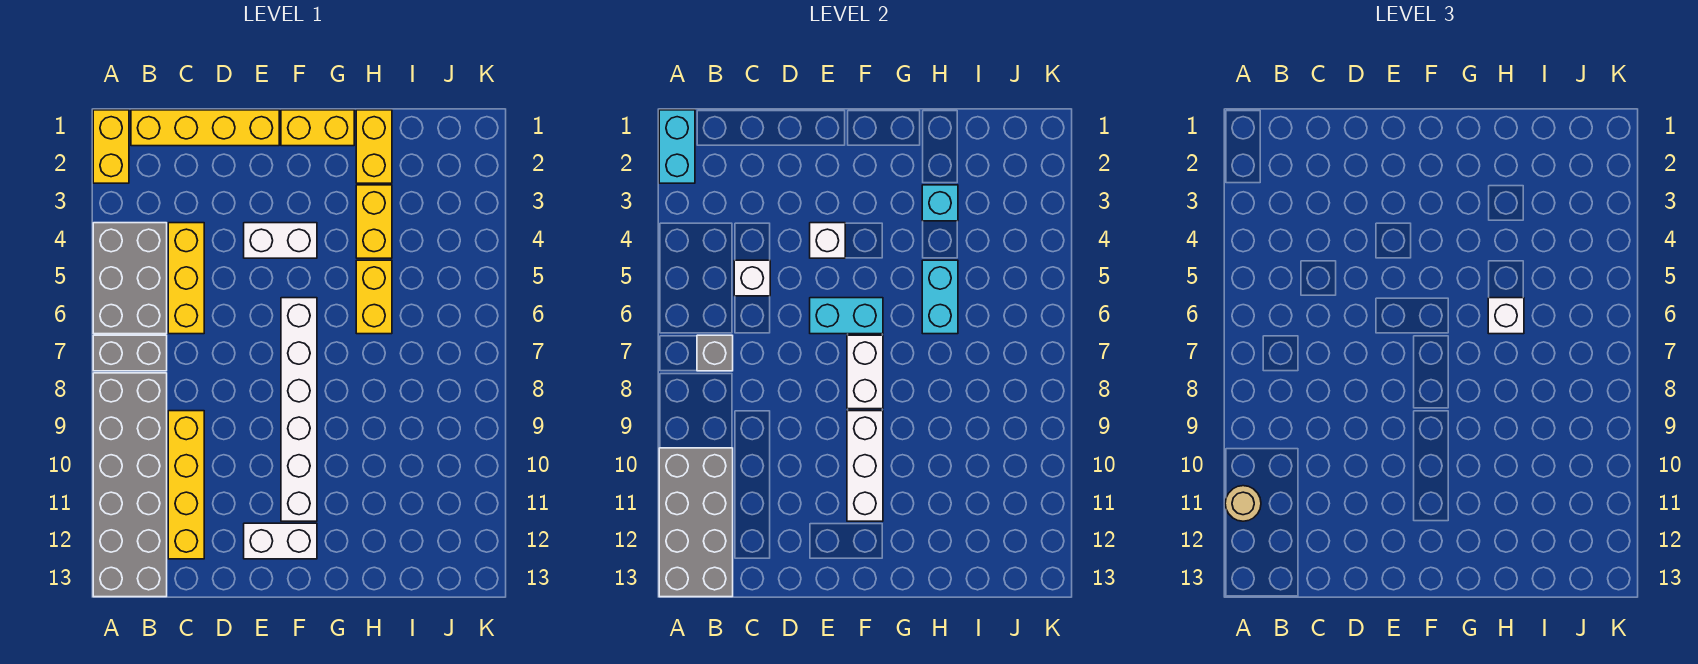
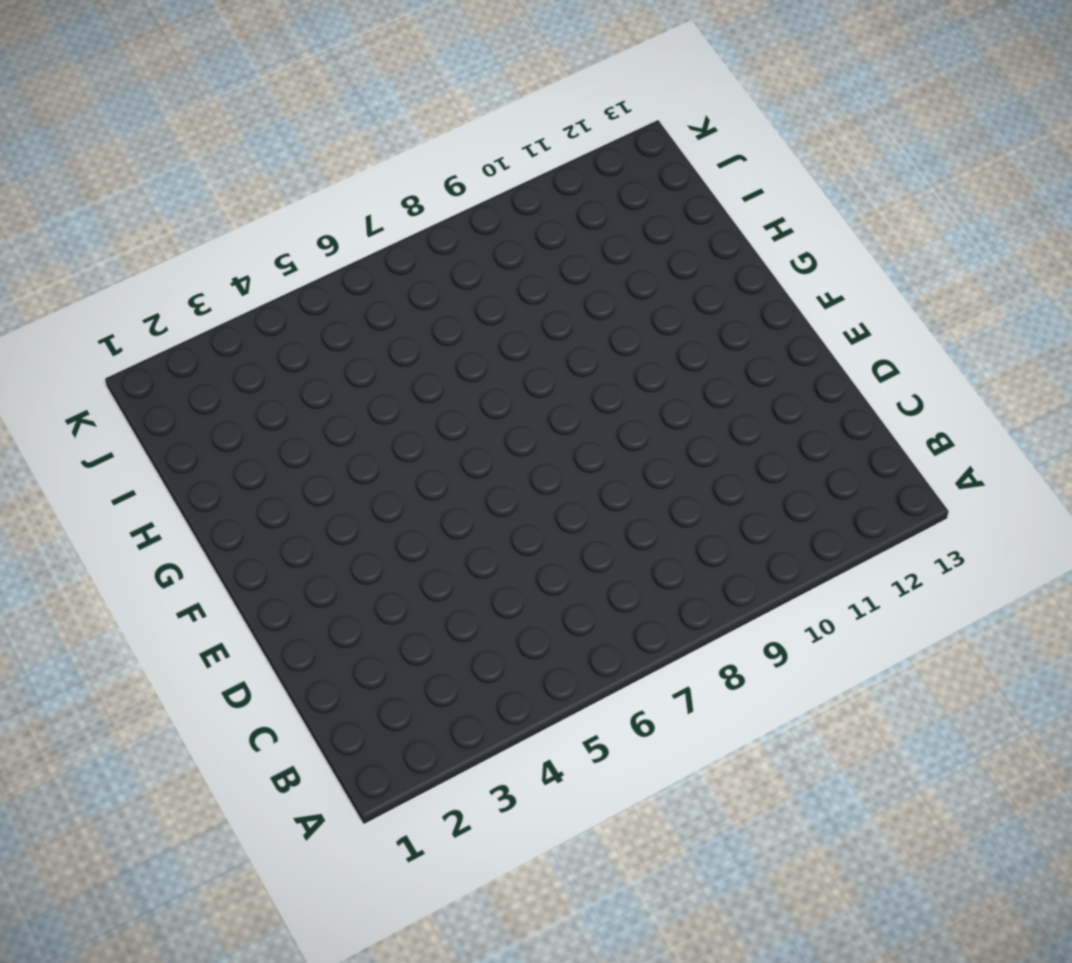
none -> yellow brick A1:A2 level 1
none -> grey brick A4:B6 level 1
none -> grey brick A7:B7 level 1

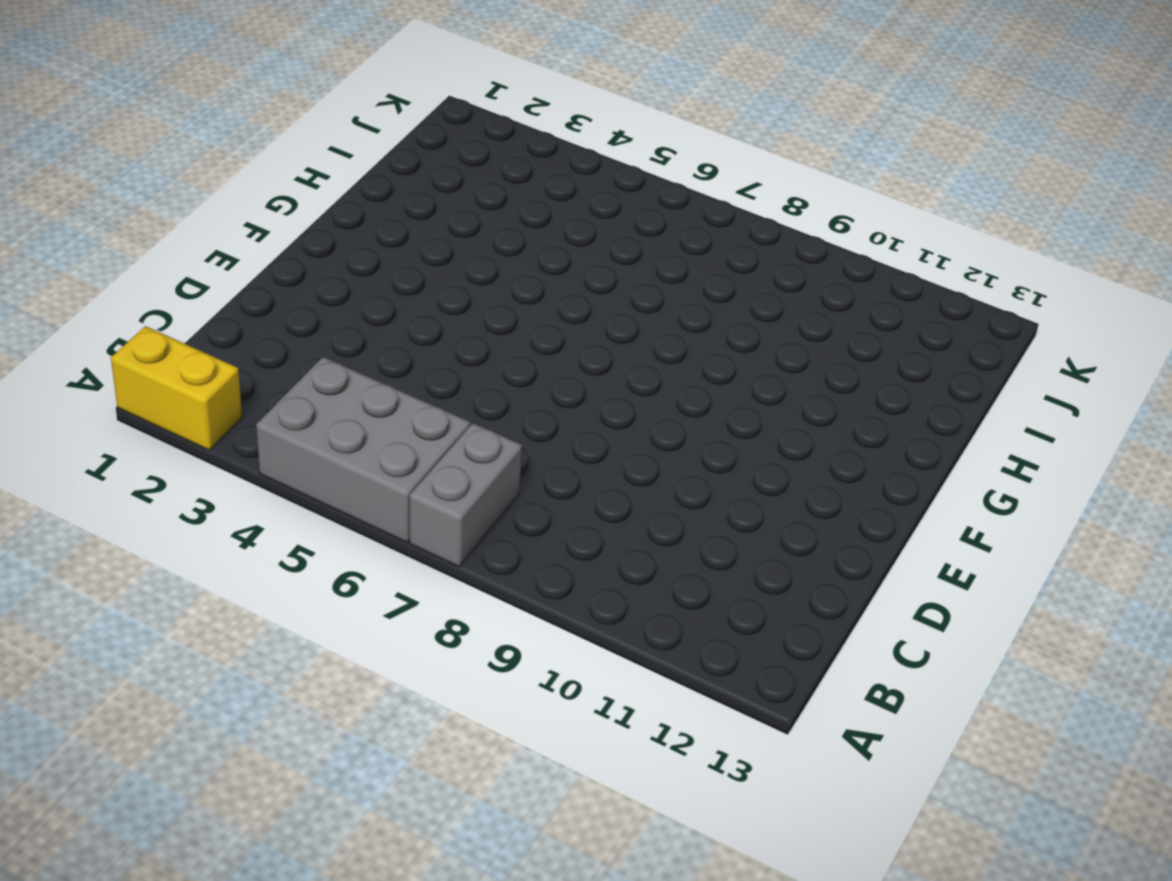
none -> grey brick A8:B13 level 1
none -> yellow brick B1:E1 level 1
none -> yellow brick C4:C6 level 1

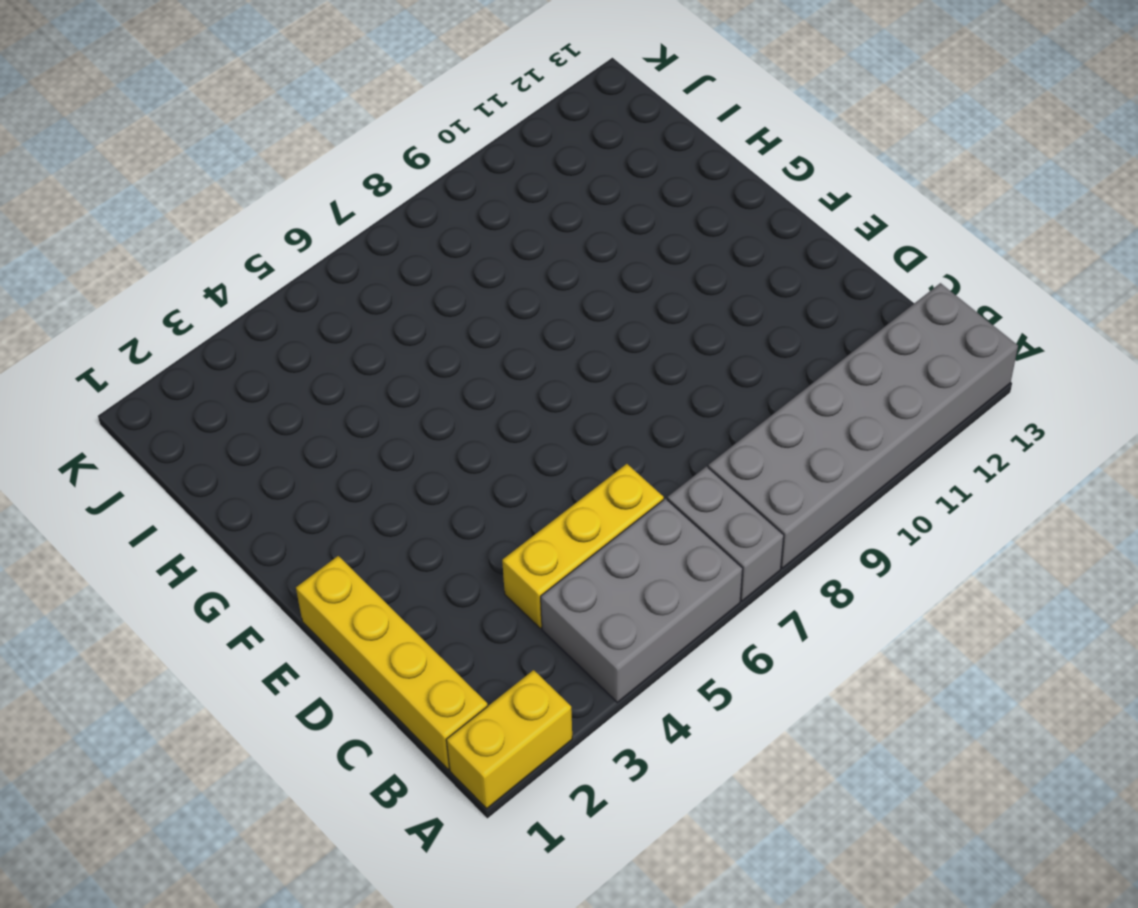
none -> yellow brick C9:C12 level 1
none -> white brick E4:F4 level 1
none -> white brick E12:F12 level 1

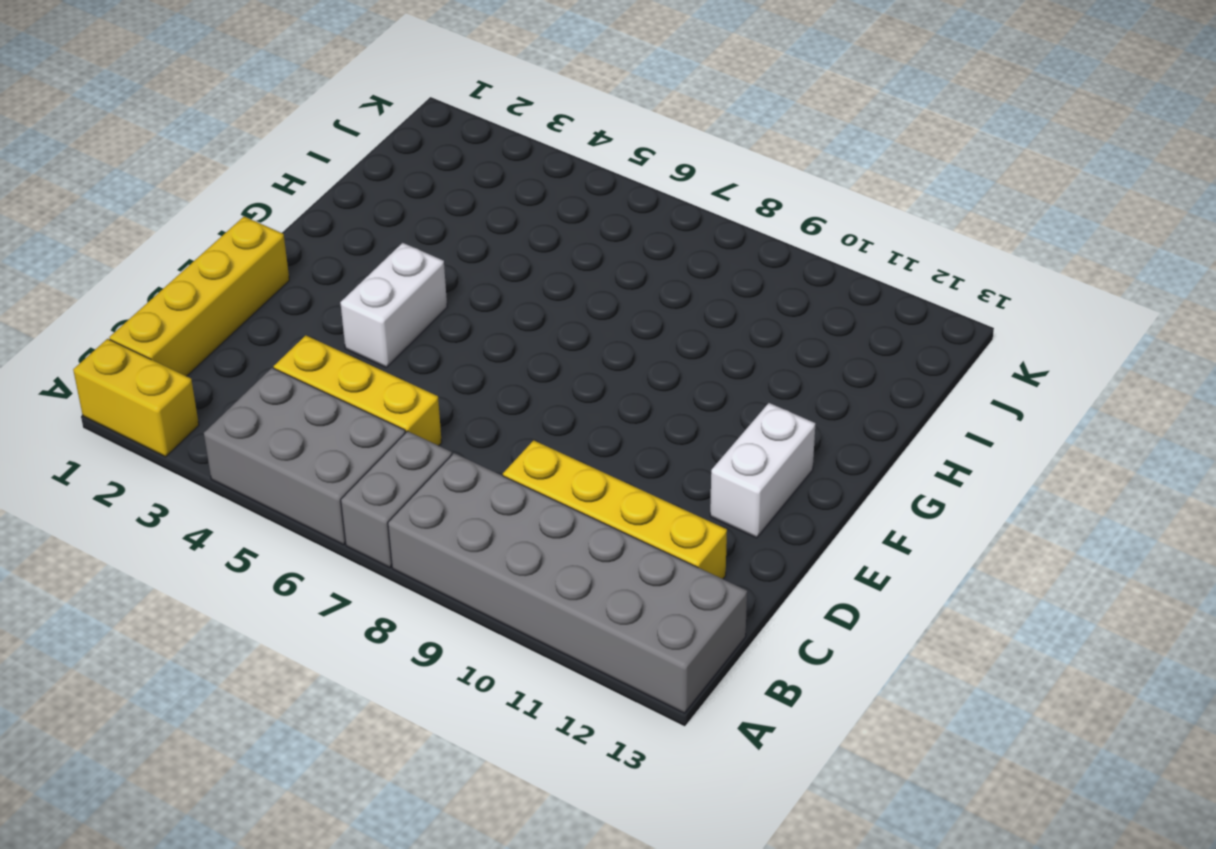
none -> yellow brick F1:G1 level 1
none -> white brick F6:F11 level 1
none -> yellow brick H1:H2 level 1

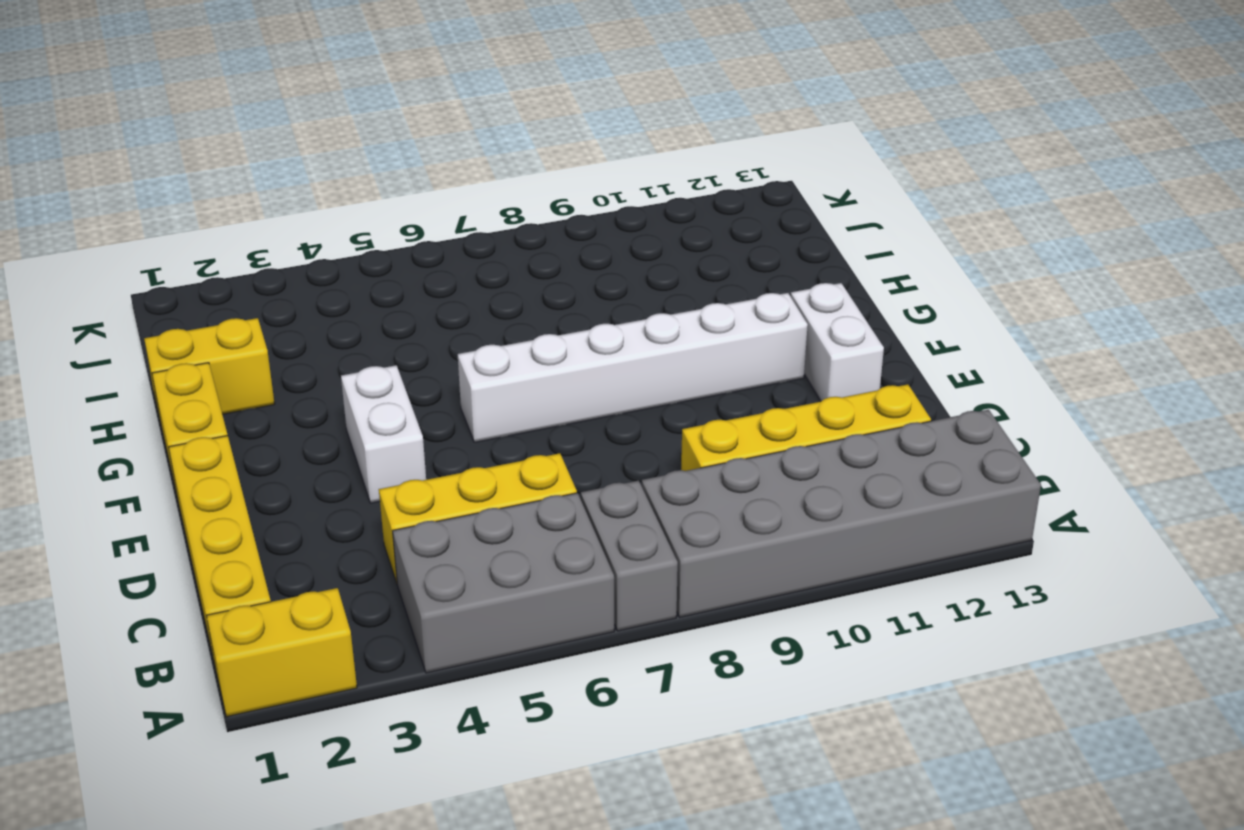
none -> yellow brick H3:H4 level 1
none -> yellow brick H5:H6 level 1
none -> cyan brick A1:A2 level 2

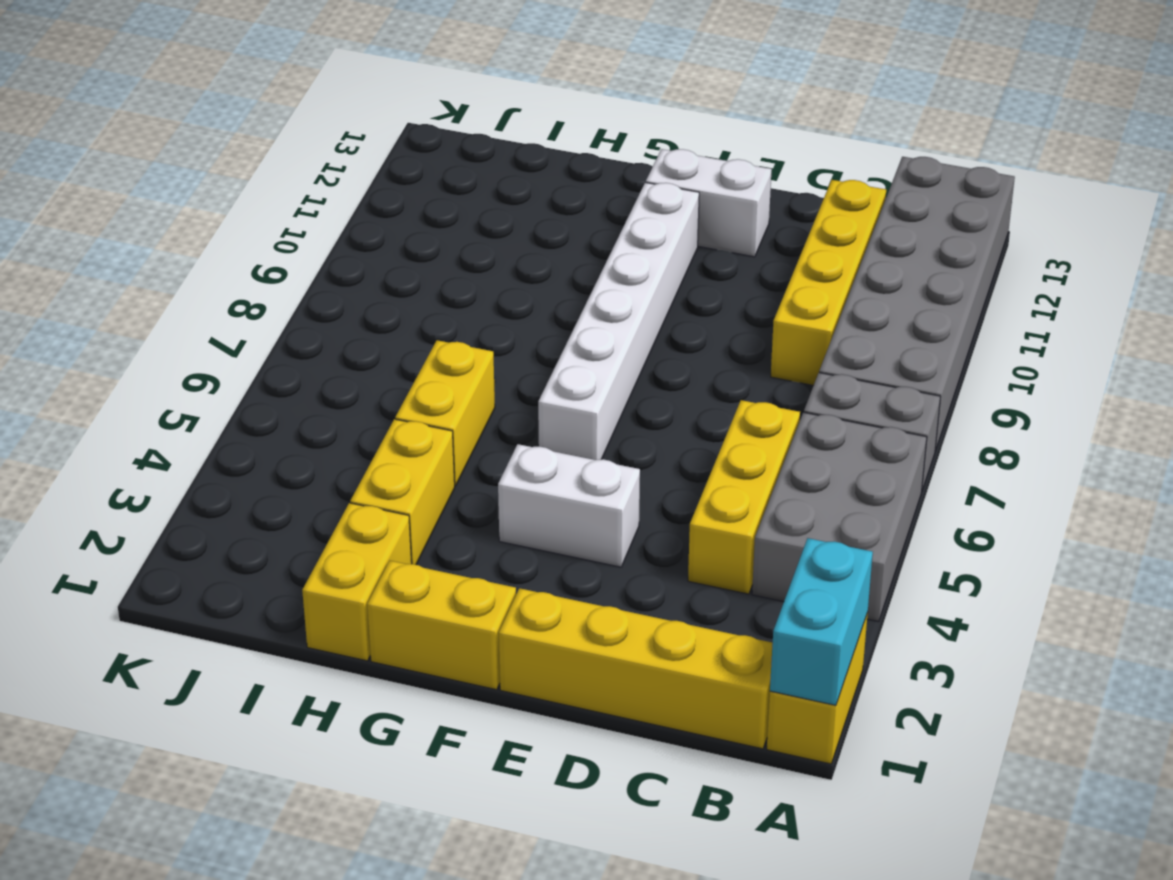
none -> grey brick A10:B13 level 2
none -> grey brick B7 level 2
none -> white brick C5 level 2

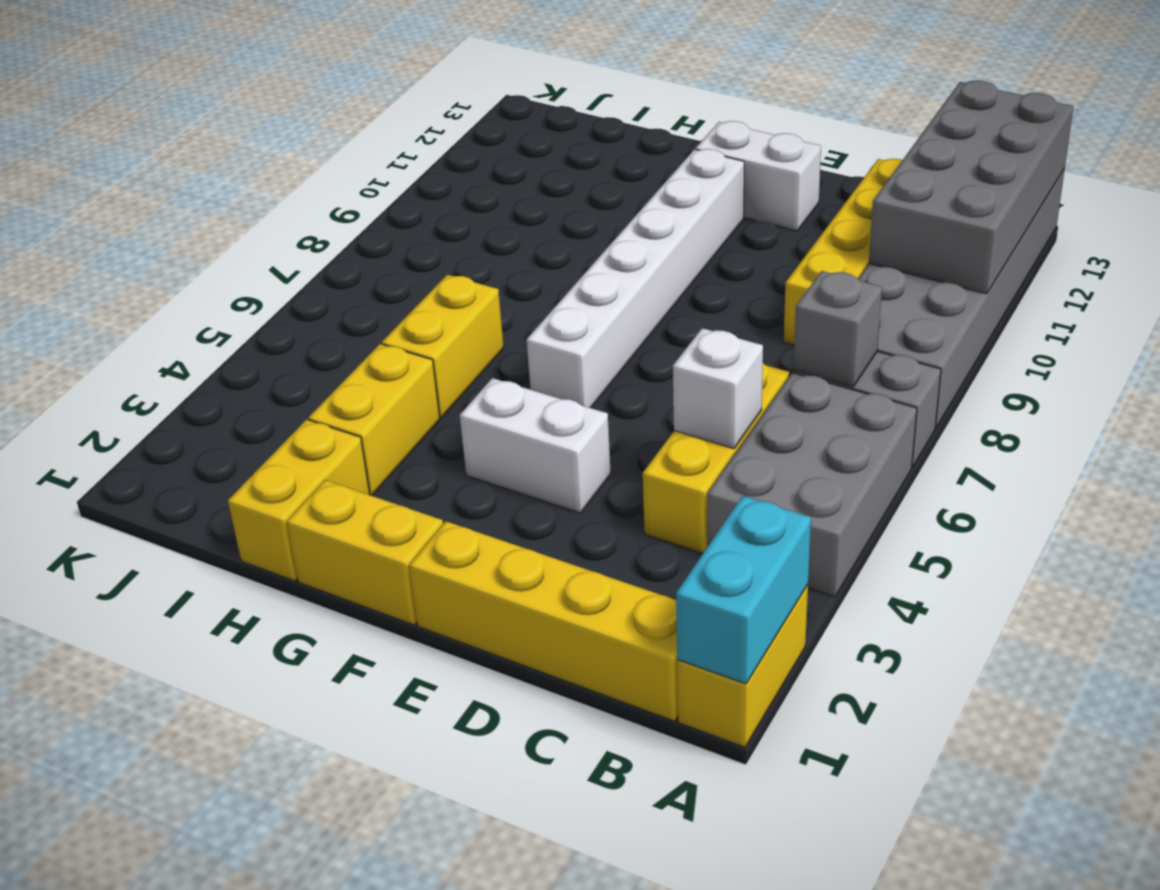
none -> white brick E4 level 2
none -> cyan brick E6:F6 level 2
none -> white brick F7:F8 level 2

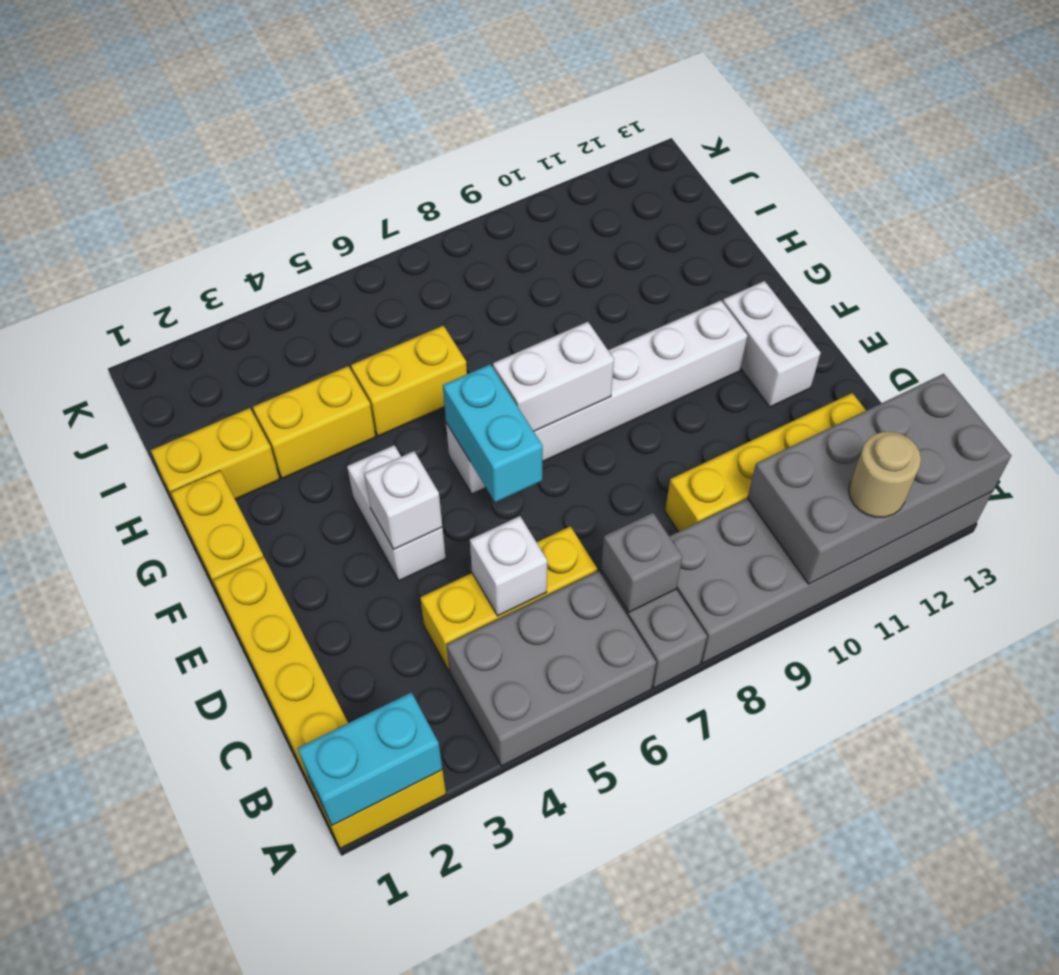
none -> white brick F9:F11 level 2
none -> cyan brick H3 level 2
none -> cyan brick H5:H6 level 2

